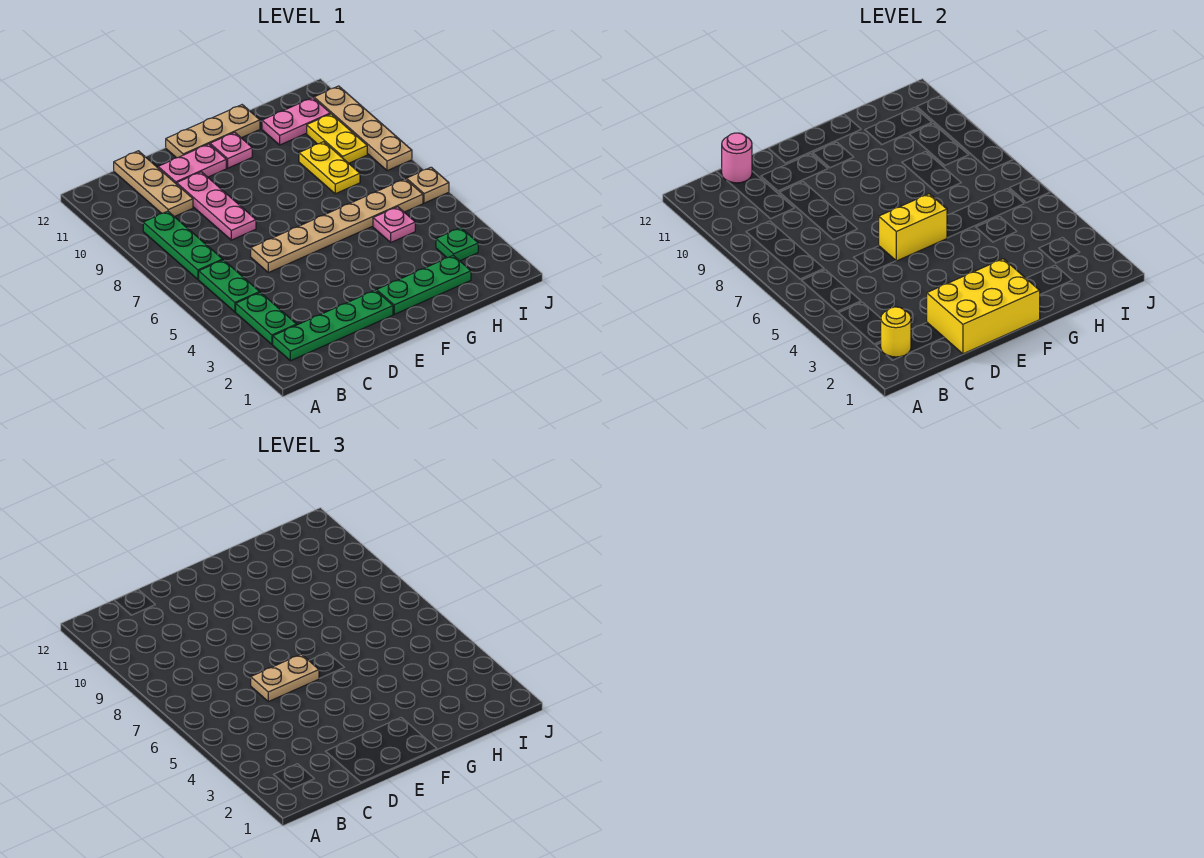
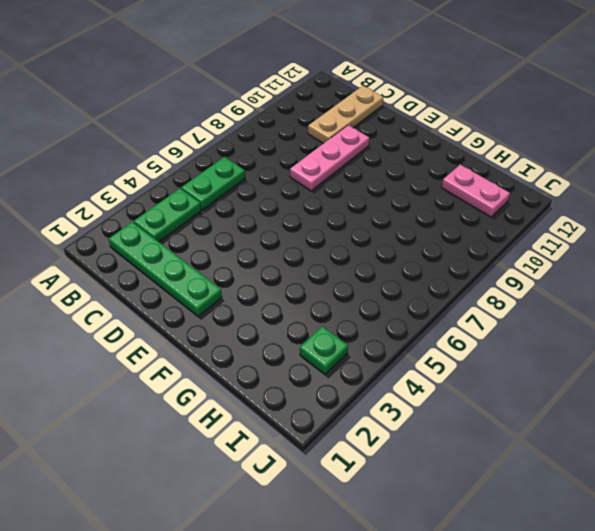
none -> green plate B7:B9 level 1
none -> tan plate D6:I6 level 1
none -> pink plate D11:E11 level 1

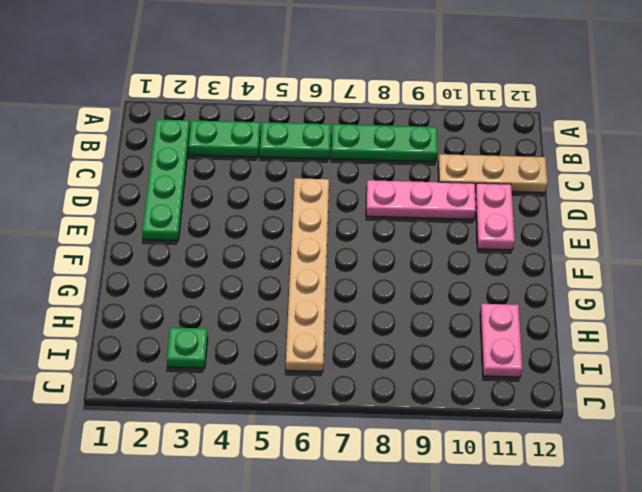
none -> tan plate E12:G12 level 1
none -> green plate F2:H2 level 1
none -> pink plate F11 level 1

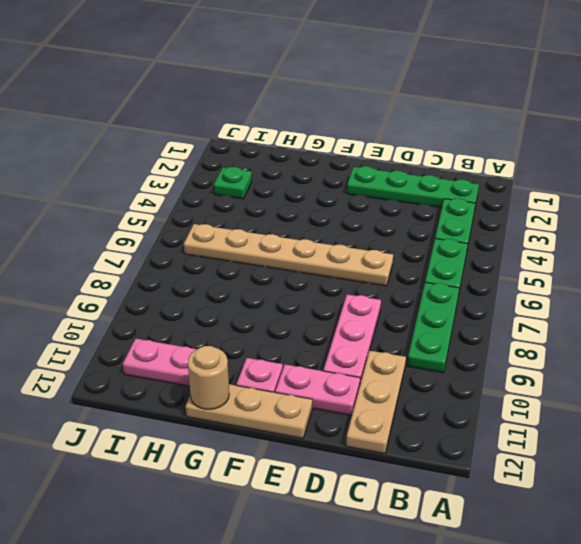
tan round brick G12 level 2 -> none
none -> green plate F2:H2 level 1
none -> pink plate H5 level 1
none -> yellow plate H8:H9 level 1

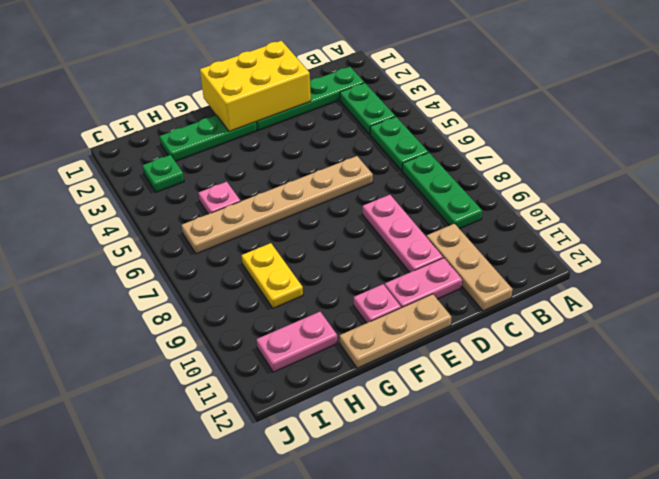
none -> yellow plate I9:I10 level 1
none -> tan plate J6 level 1
none -> tan plate J8:J11 level 1

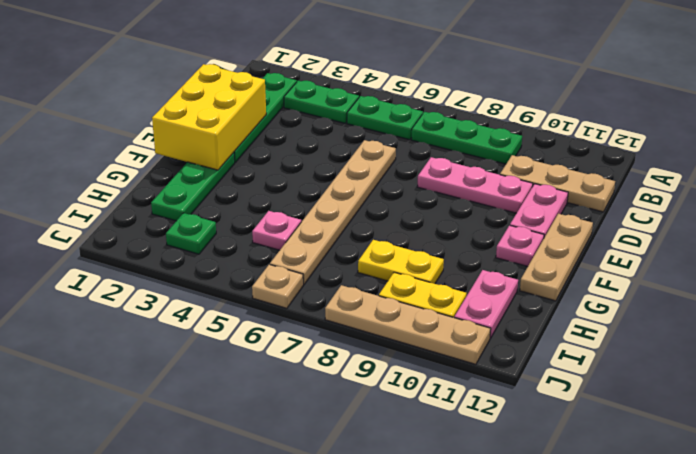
none -> yellow round brick B2 level 2
none -> pink round brick C12 level 2
none -> yellow brick E6:F6 level 2

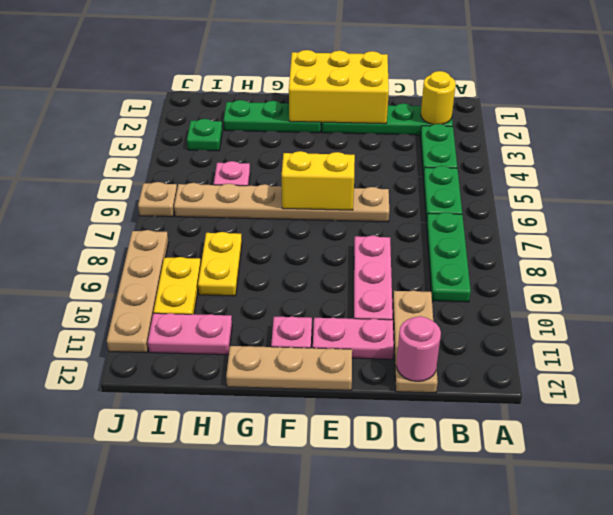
none -> tan plate D6:E6 level 3

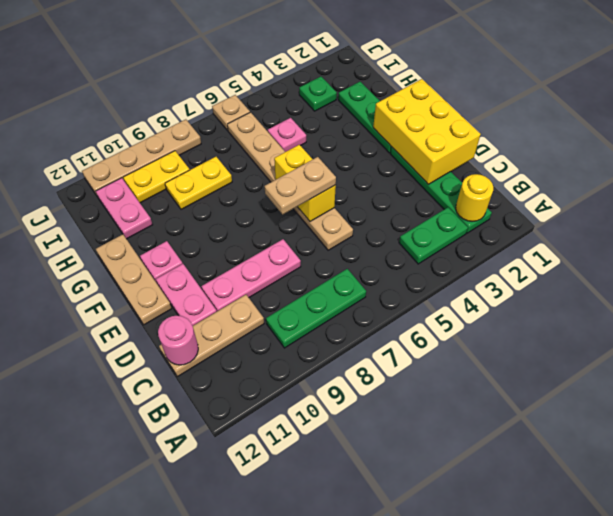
tan plate E6:E7 level 3 -> tan plate D6:E6 level 3
none -> green plate B5:B6 level 1

